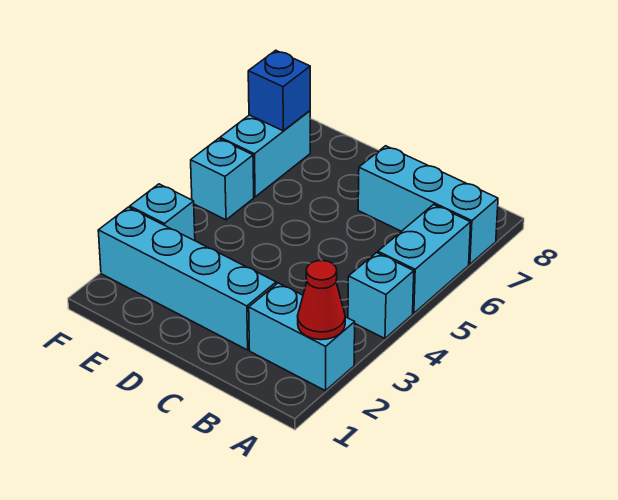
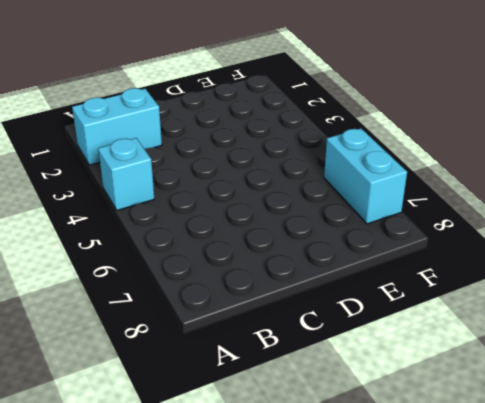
none -> cyan brick A5:A6 level 1
none -> cyan brick A7:C7 level 1

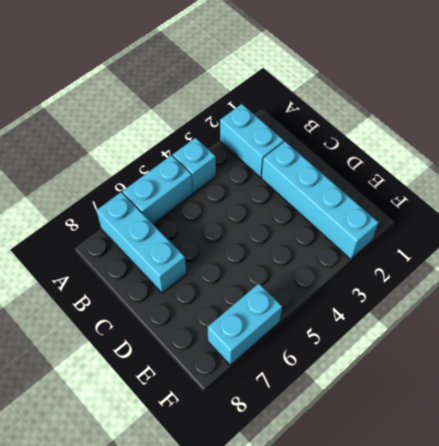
none -> cyan brick F3 level 1
none -> cyan brick F5 level 1

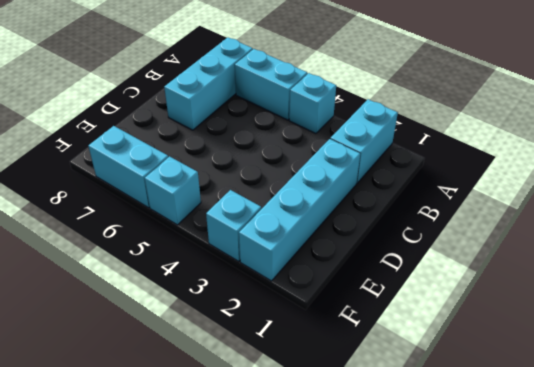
none -> red cone A2 level 2
none -> blue brick F7 level 2

